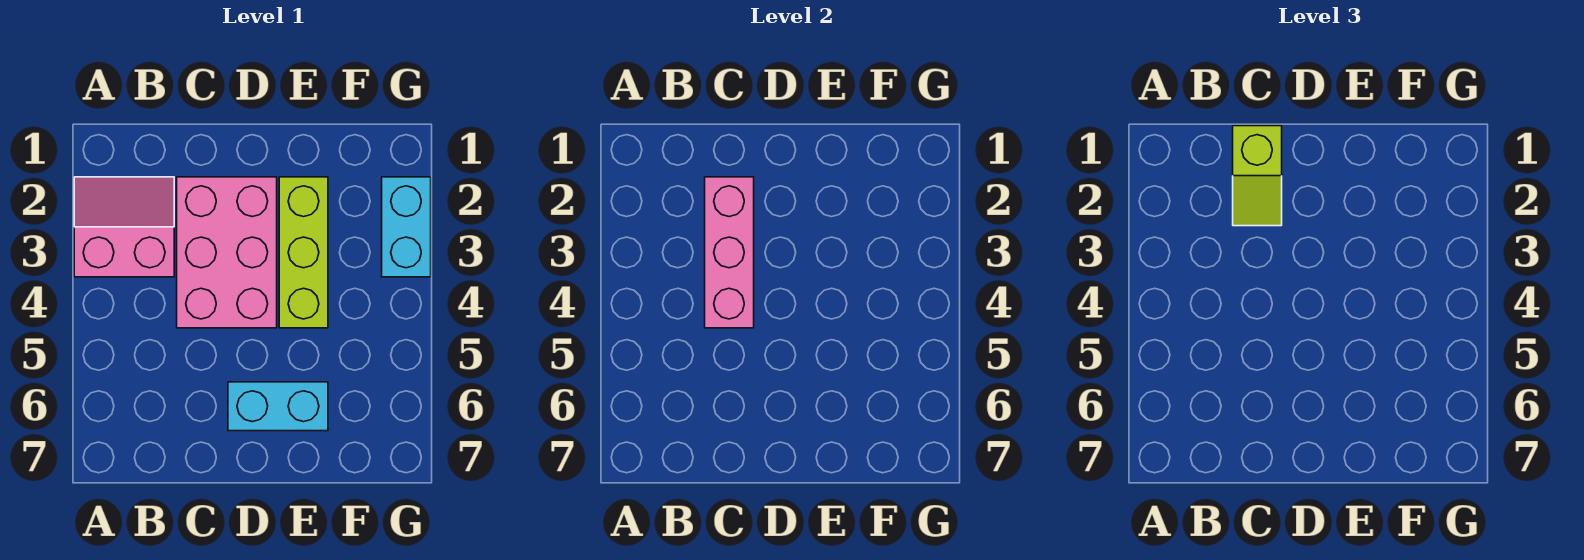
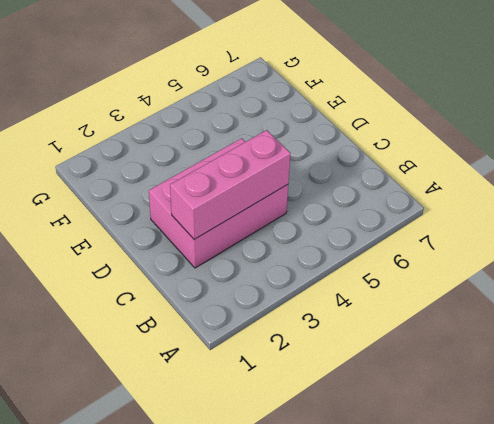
none -> pink slope A2:B3 level 1 top 3
none -> cyan brick D6:E6 level 1

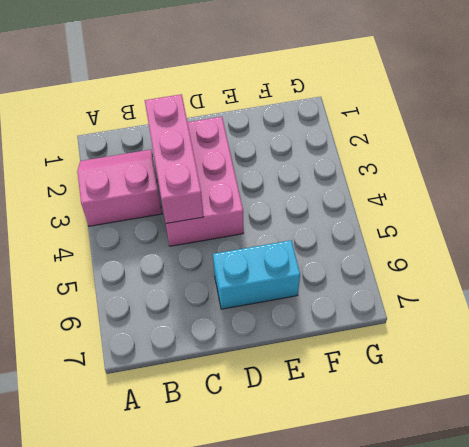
none -> lime brick E2:E4 level 1
none -> cyan brick G2:G3 level 1

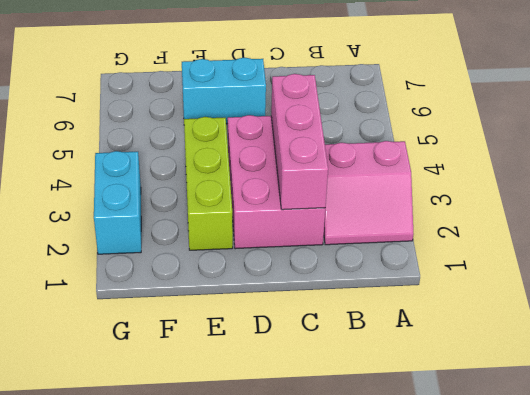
none -> lime slope C1:C2 level 3 top 1

